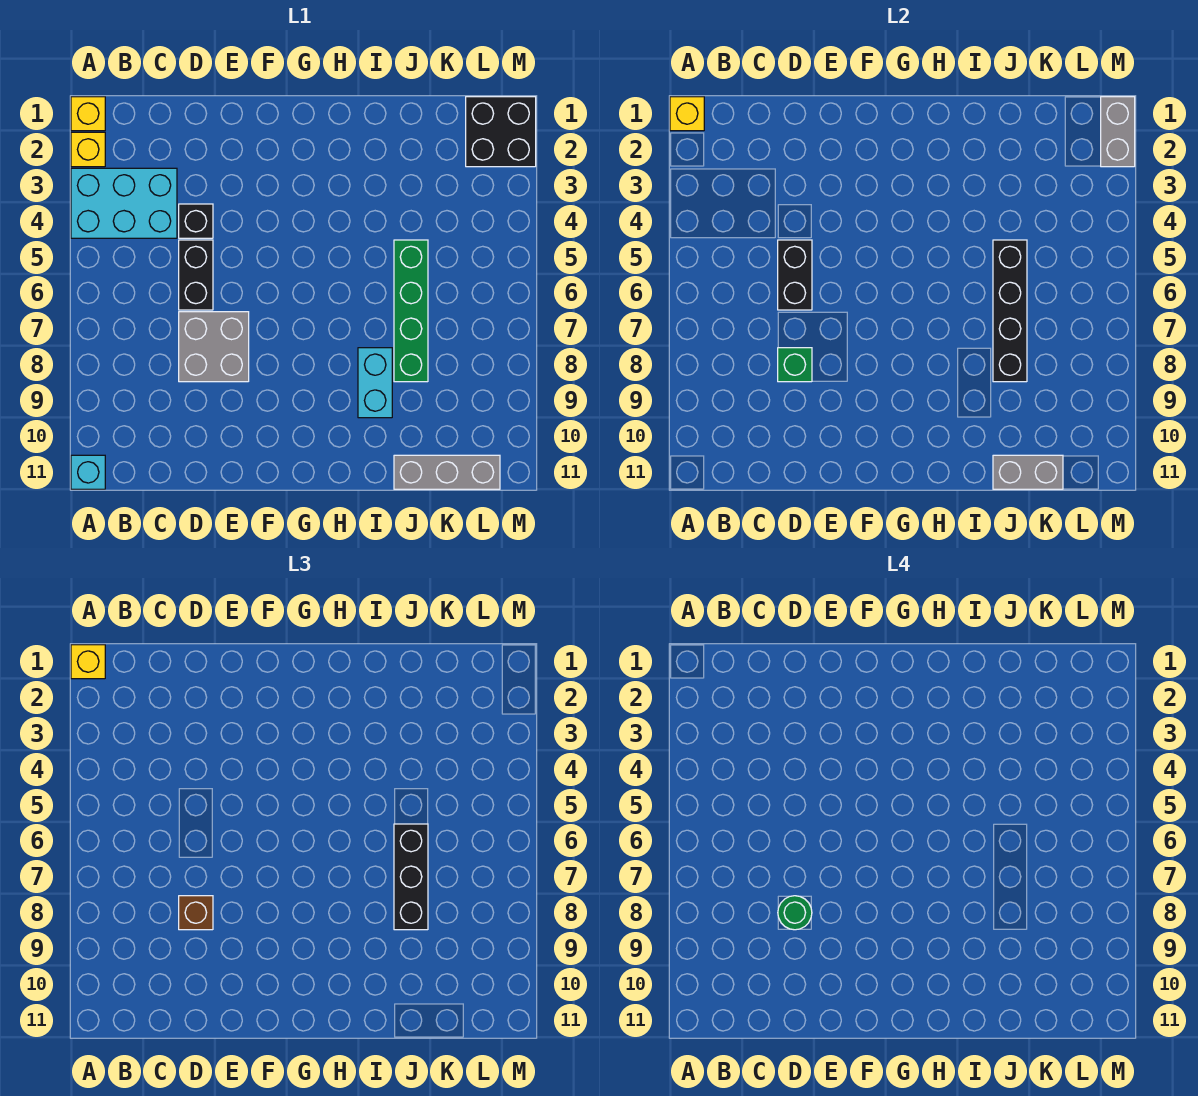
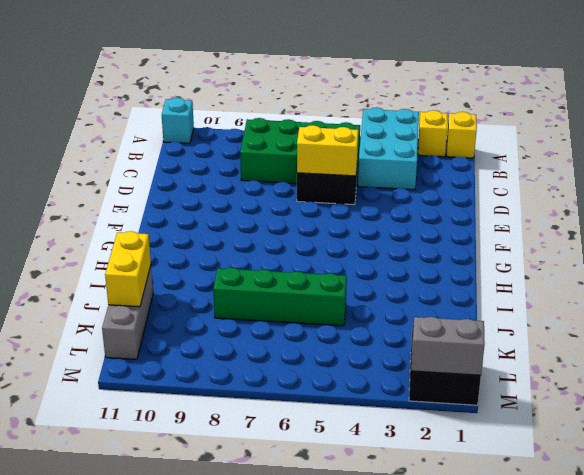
green brick B5:C8 level 1 -> none
yellow brick D5:D6 level 2 -> black brick D5:D6 level 2
yellow brick J11:K11 level 2 -> grey brick J11:K11 level 2
none -> black brick D4 level 1
none -> grey brick D7:E8 level 1
none -> cyan brick I8:I9 level 1

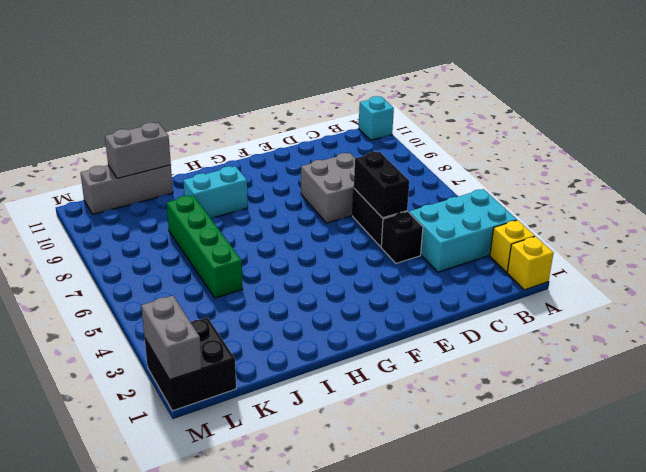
cyan brick H9:I9 level 1 -> cyan brick I8:I9 level 1
none -> yellow brick A1 level 2
none -> green brick D8 level 2
none -> black brick J5:J8 level 2

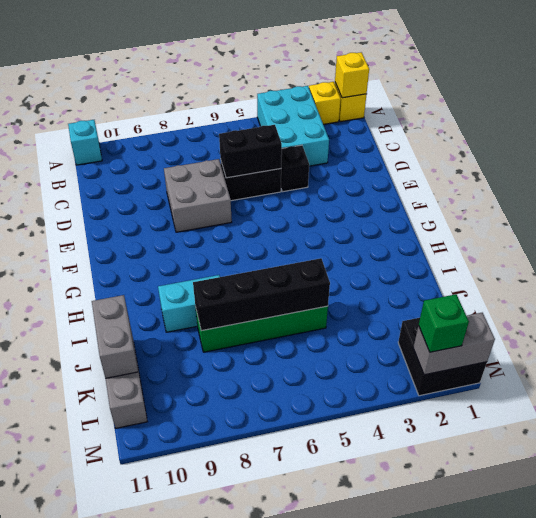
green brick M2 level 3 -> green brick D8 level 2
none -> yellow brick A1 level 3
none -> brown brick D8 level 3
none -> black brick J6:J8 level 3

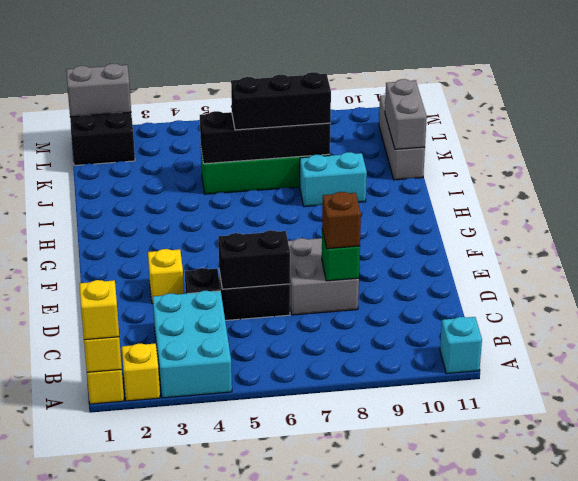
yellow brick E3 level 1 -> none
none -> green round brick D8 level 4

